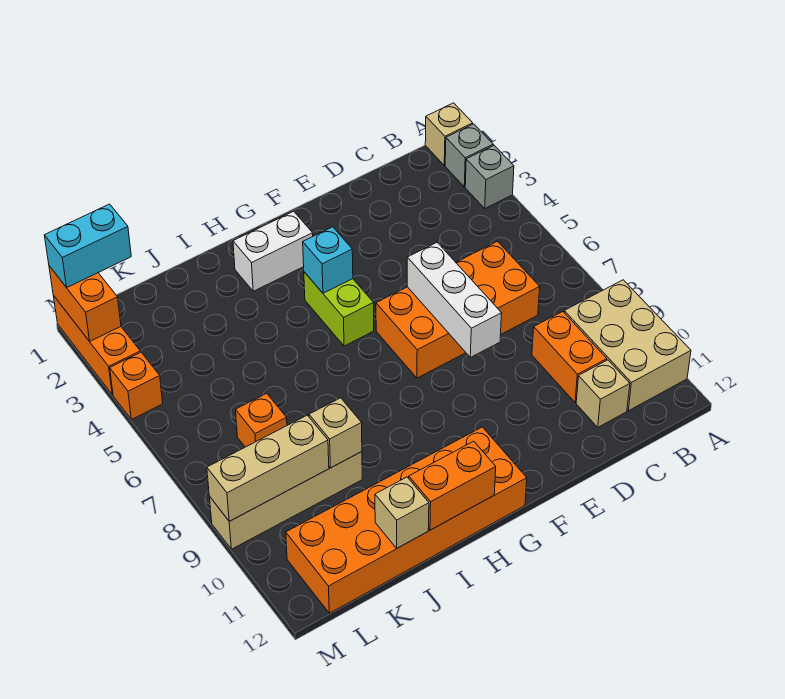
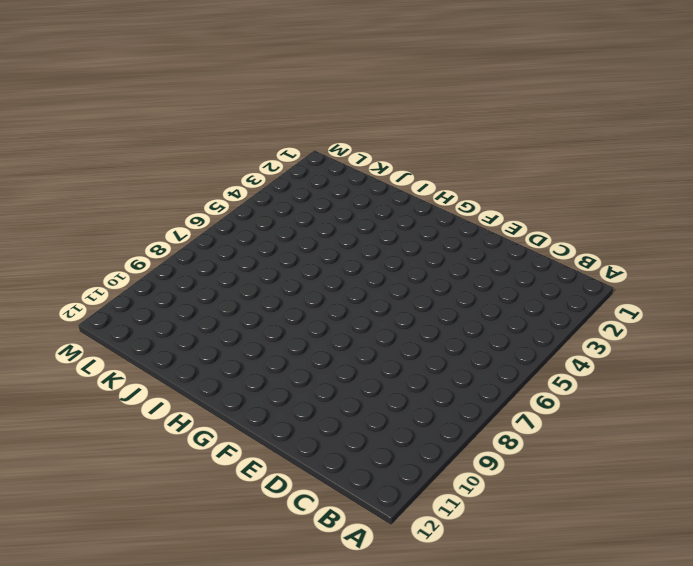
none -> tan brick A1 level 1
none -> grey brick A2 level 1
none -> grey brick A3 level 1

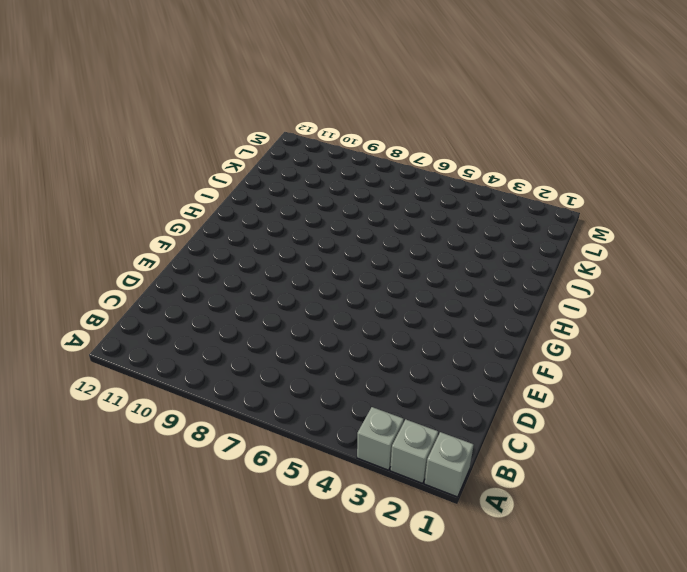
grey brick A1 level 1 -> tan brick A1 level 1
none -> tan brick A9:B11 level 1
none -> orange brick C6:F7 level 1
none -> orange brick C9:C10 level 1

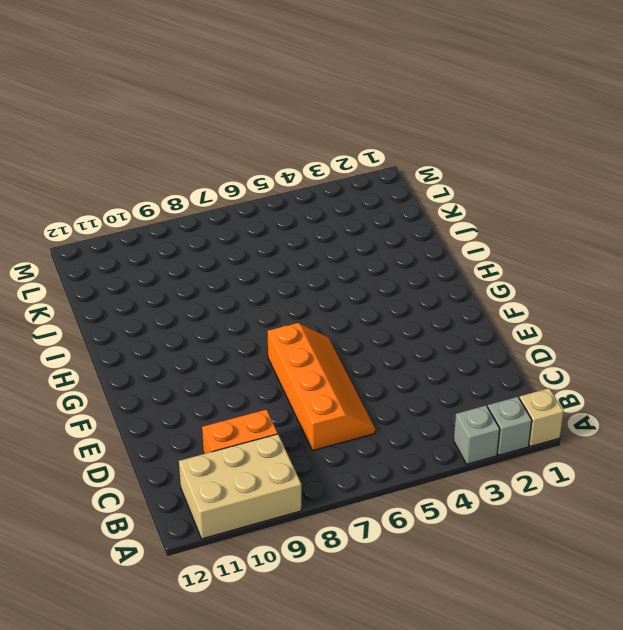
orange slope C6:F7 level 1 top 7 -> orange brick C6:F7 level 1
none -> tan brick C11 level 1
none -> white brick G2:H2 level 1
none -> lime brick G4:G5 level 1

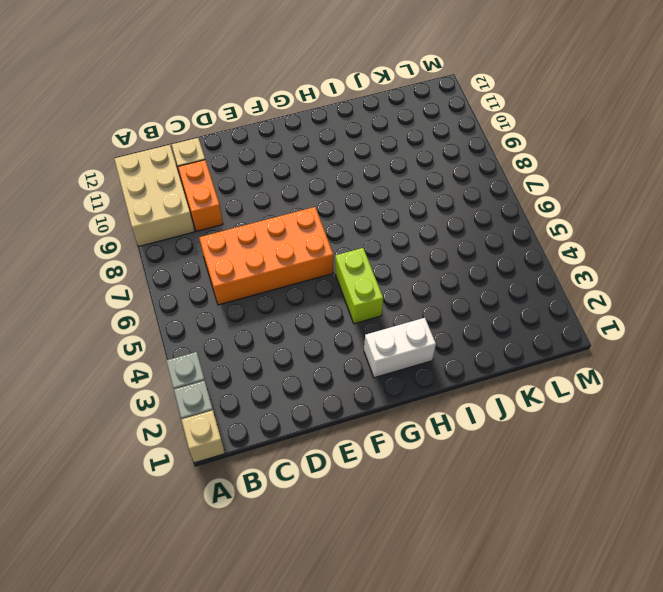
none -> orange brick G11:L12 level 1
none -> tan brick J9:M9 level 1
none -> orange brick K7 level 1

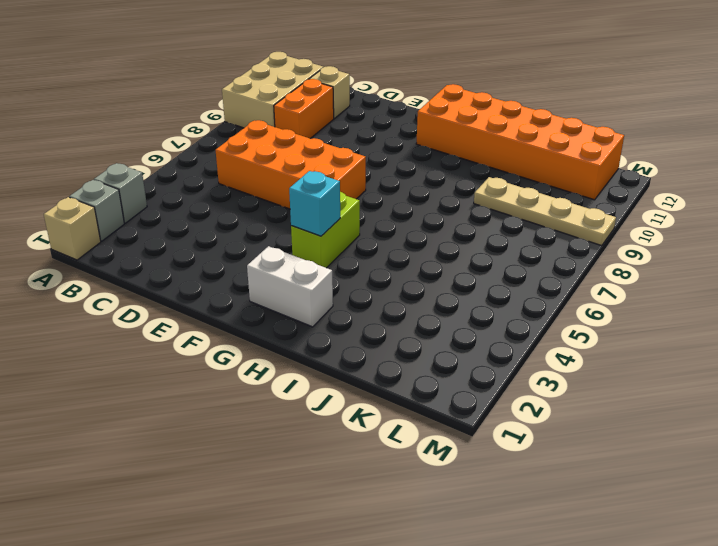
tan plate J9:M9 level 1 -> tan brick J9:M9 level 1
none -> orange brick K7 level 1
none -> orange brick M1:M3 level 1
none -> orange brick M4 level 1

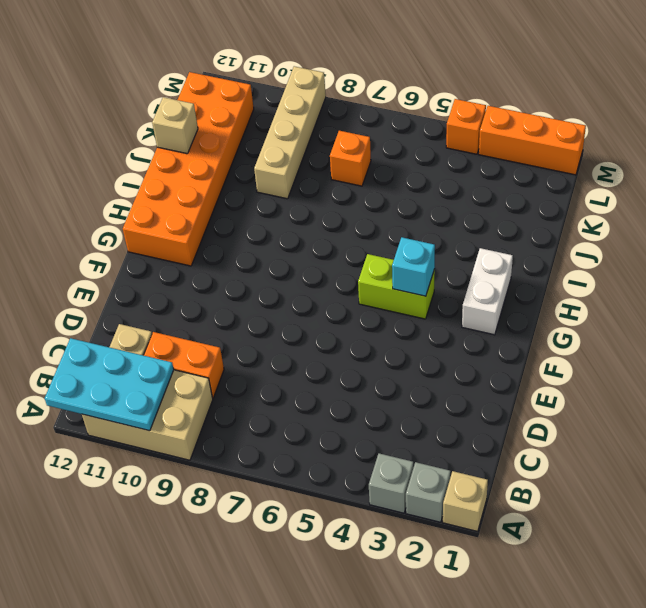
cyan plate A10:B12 level 2 -> none
none -> orange brick C6:F7 level 1
none -> white brick E6:E8 level 2
none -> orange brick H12:I12 level 2

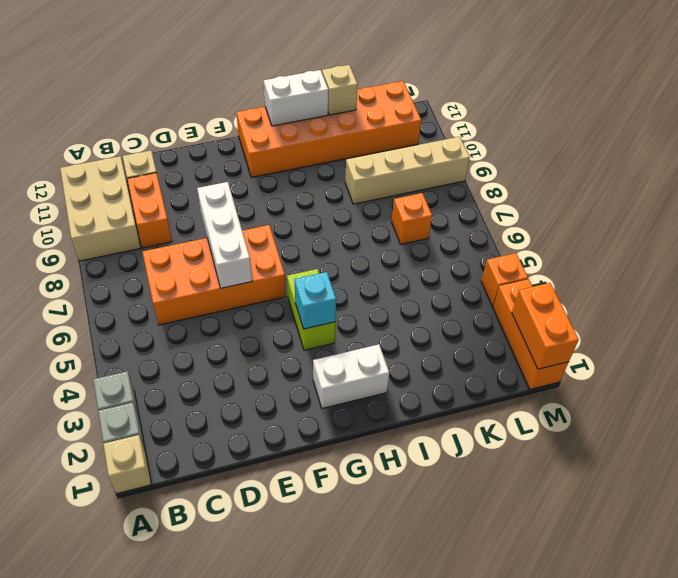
white brick H12:I12 level 2 -> orange brick H12:I12 level 2
none -> tan brick J9 level 2
none -> tan brick K9:M9 level 2
none -> cyan brick L1:M1 level 3

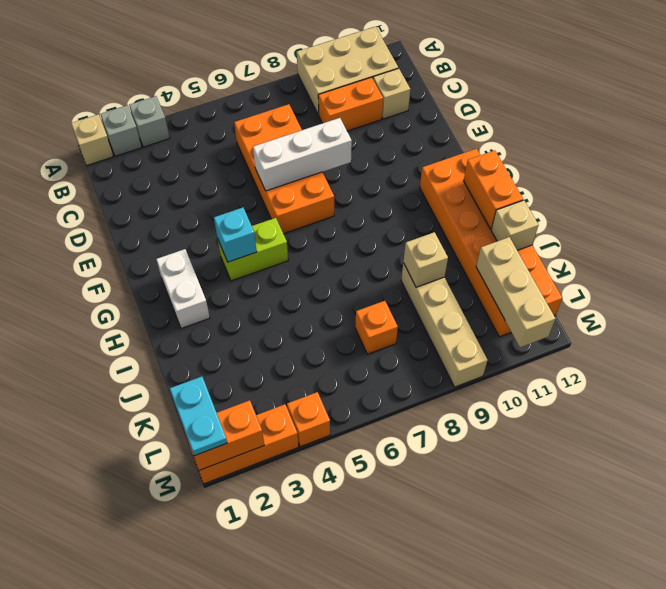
tan brick K11:M11 level 2 -> tan brick K9:M9 level 2
cyan plate L1:M1 level 3 -> cyan brick L1:M1 level 3

